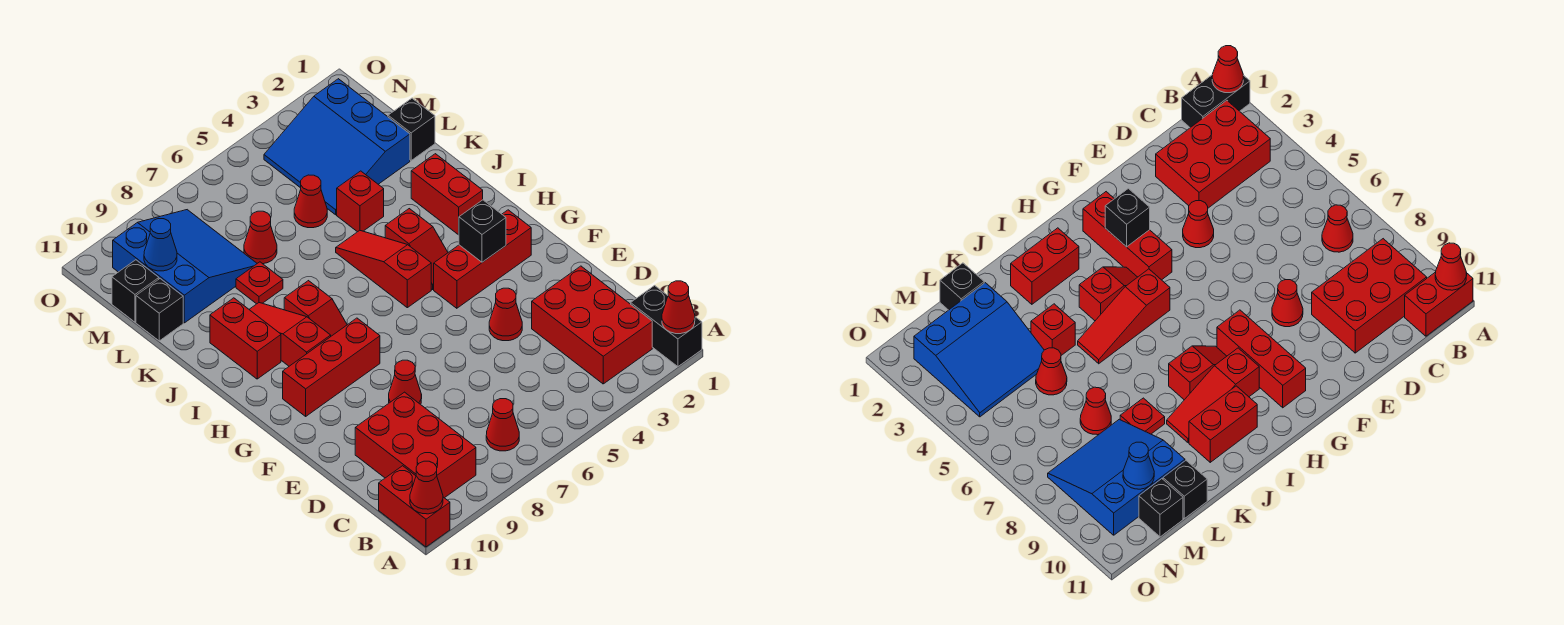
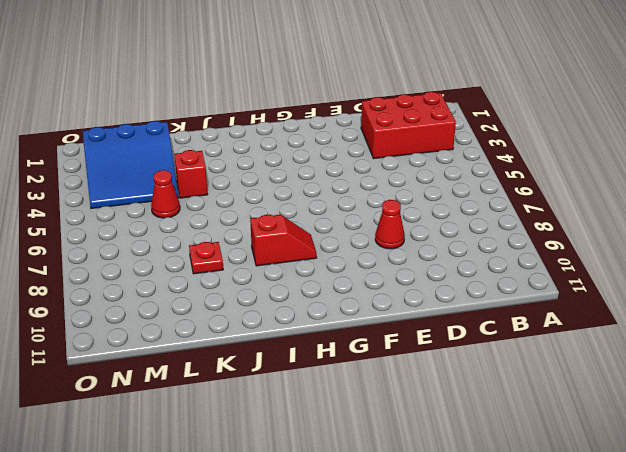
none -> black brick A1:B1 level 1
none -> red brick A11:B11 level 1
none -> red cone B7 level 1

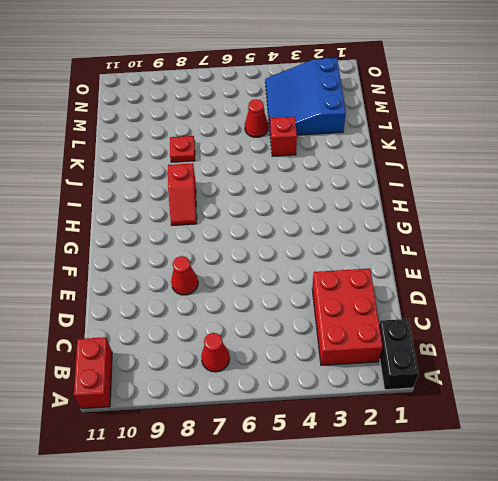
none -> red brick B9:D10 level 1
none -> red cone E4 level 1
none -> red brick G2:G4 level 1

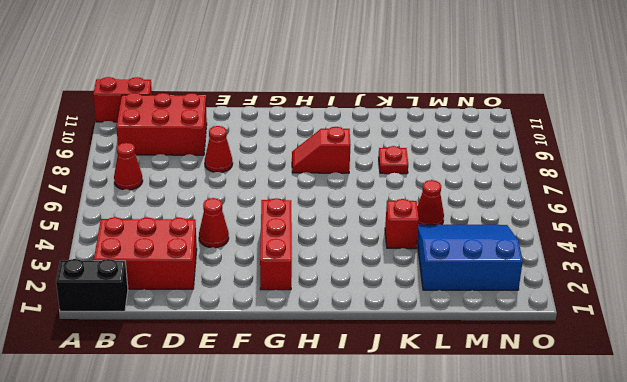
none -> red brick G8:G10 level 1
none -> red slope H4:I4 level 1 top I
none -> red slope H5:J5 level 1 top H

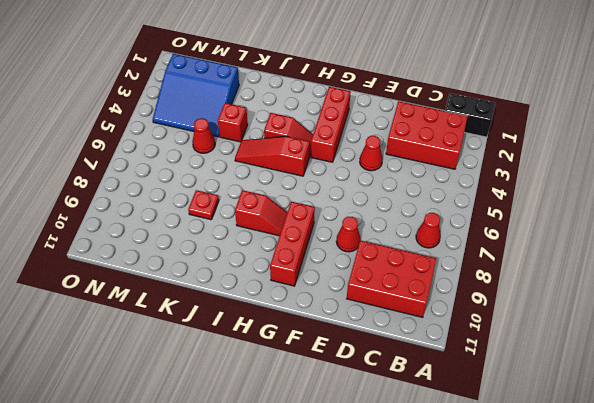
none -> red brick A11:B11 level 1
none -> red slope H9:J9 level 1 top H
none -> red brick I2:J2 level 1

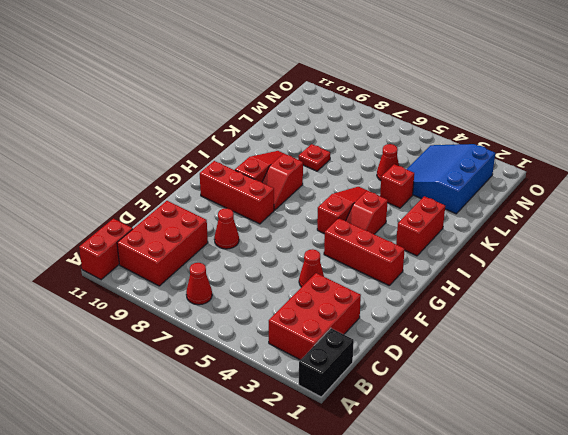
none -> red brick I10:J10 level 1
none -> black brick L1 level 1
none -> red cone L7 level 1

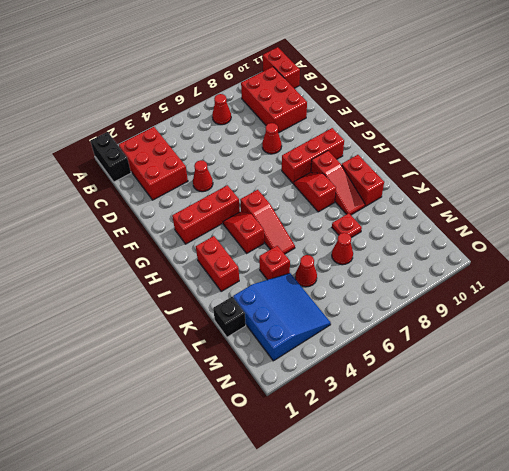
none -> blue slope L8:N10 level 1 top 10
none -> black brick L11 level 1
none -> black brick M11 level 1

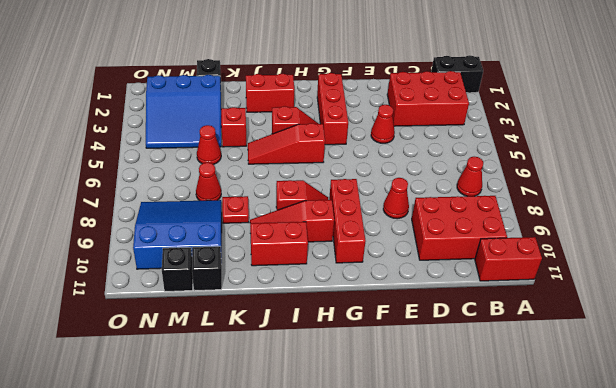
none -> red cone A1 level 2
none -> red cone A11 level 2
none -> black brick G3 level 2

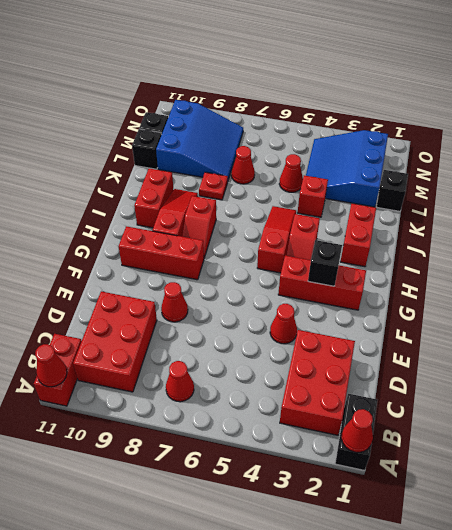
none -> blue cone M10 level 2

